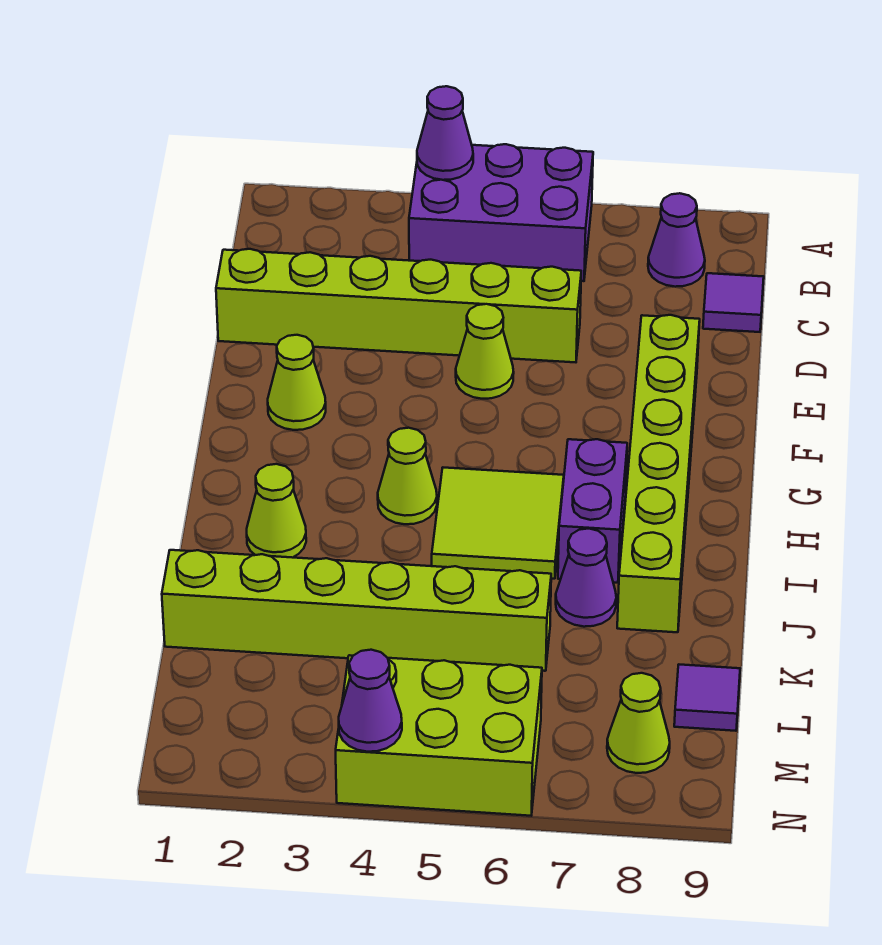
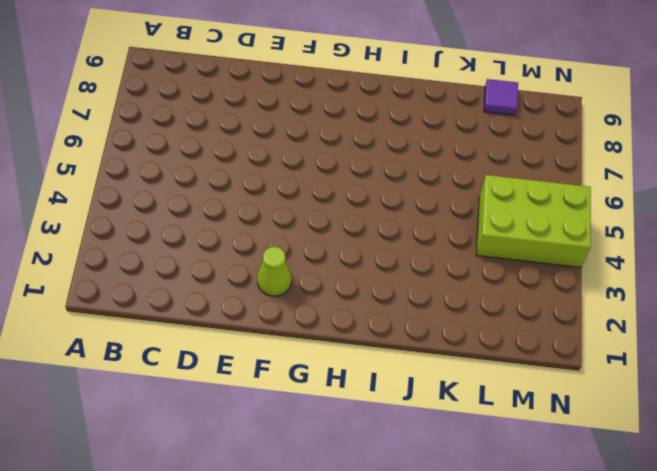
lime brick L4:N5 level 1 -> lime brick M4:N6 level 1
none -> purple brick A4:B6 level 1
none -> purple cone B8 level 1
none -> purple tile C9 level 1

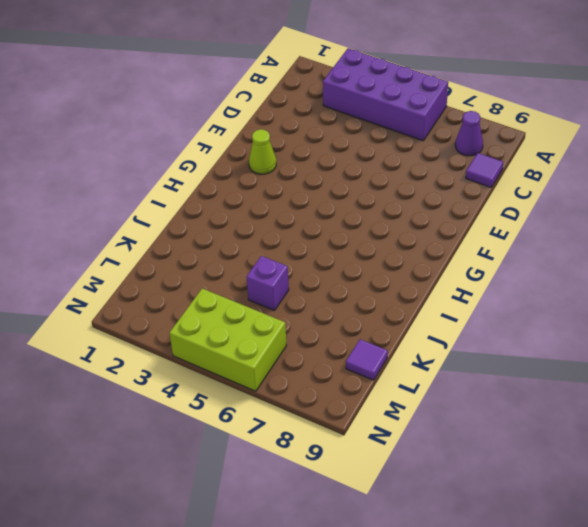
purple brick A3:B6 level 1 -> purple brick A4:B6 level 1
purple brick K5 level 1 -> lime brick K1:K6 level 1
none -> lime brick D1:D6 level 1
none -> lime cone E5 level 1
none -> lime brick E8:J8 level 1

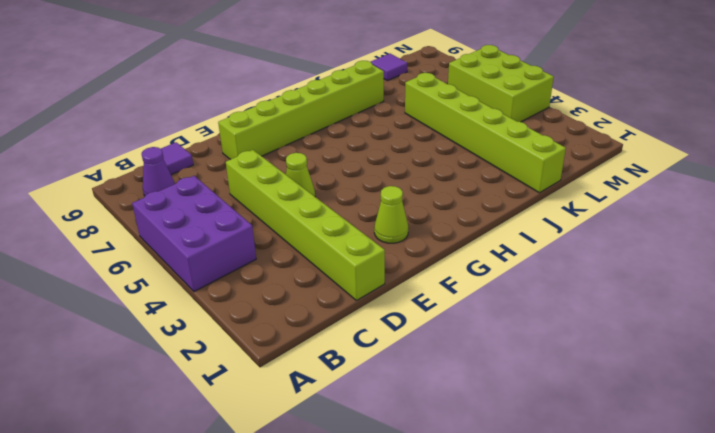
none -> lime cone H4 level 1
none -> lime tile H5:I6 level 1
none -> purple brick H7:I7 level 1

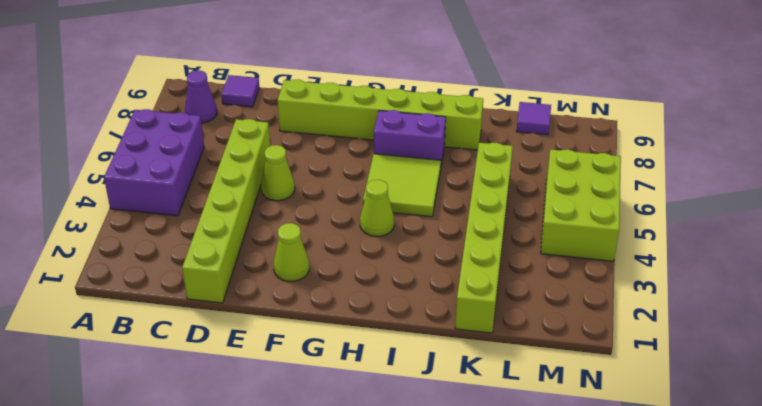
none -> lime cone I2 level 1
none -> purple cone J7 level 1
none -> lime cone M8 level 1

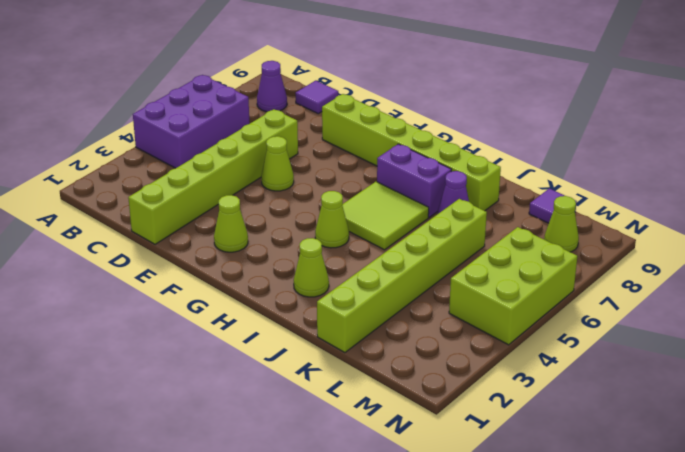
none -> purple cone A4 level 2
none -> purple cone N4 level 2

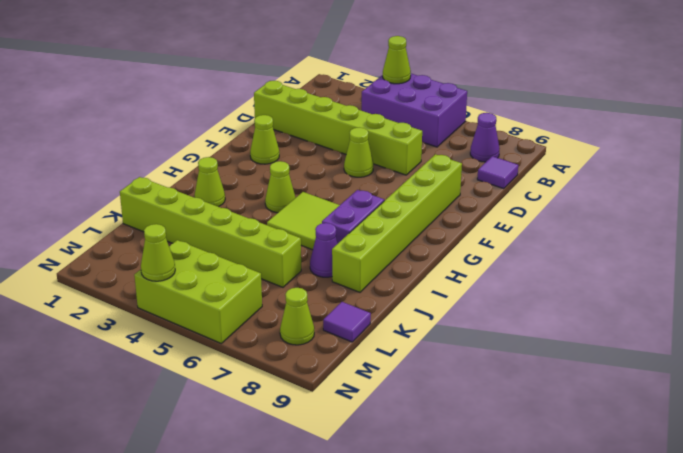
lime cone A4 level 2 -> purple cone A4 level 2
lime cone N4 level 2 -> purple cone N4 level 2

